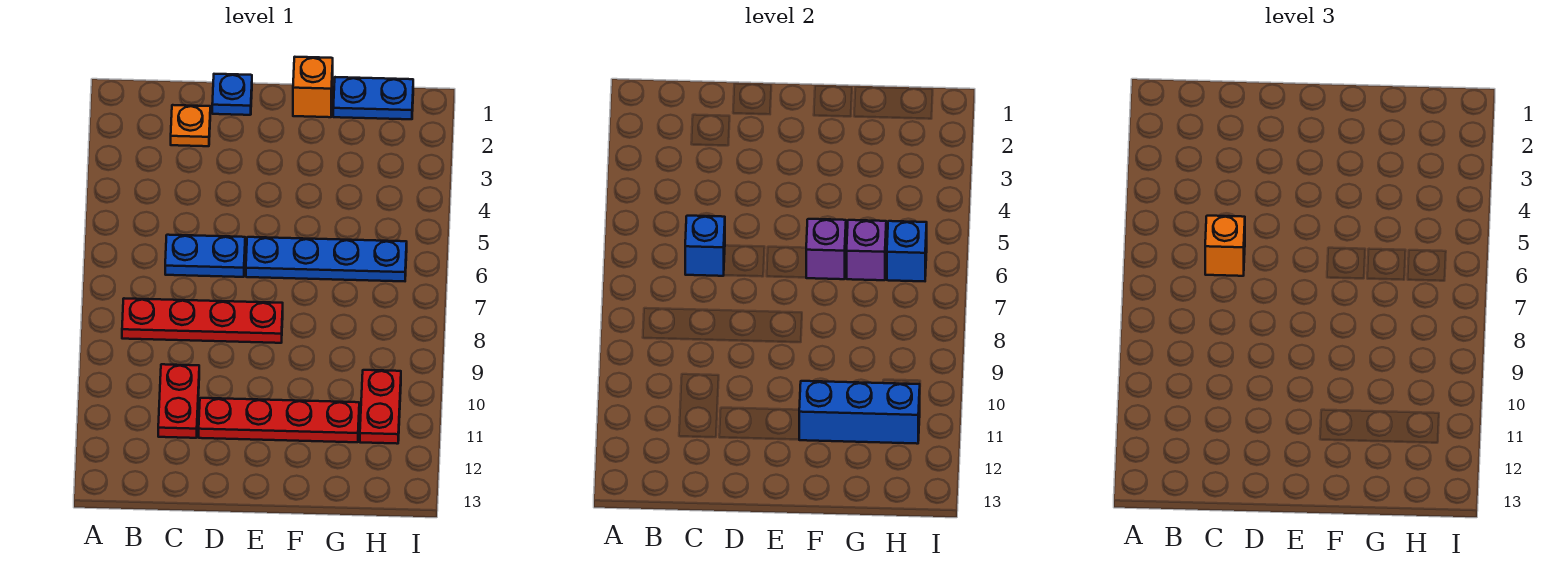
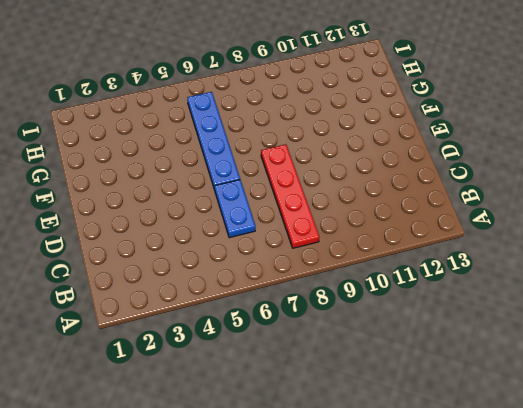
none -> orange plate C2 level 1
none -> red plate C10:C11 level 1
none -> blue plate D1 level 1

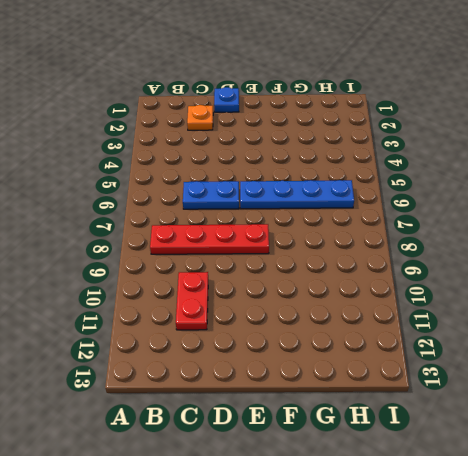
none -> red plate D11:G11 level 1
none -> orange brick F1 level 1
none -> blue plate G1:H1 level 1

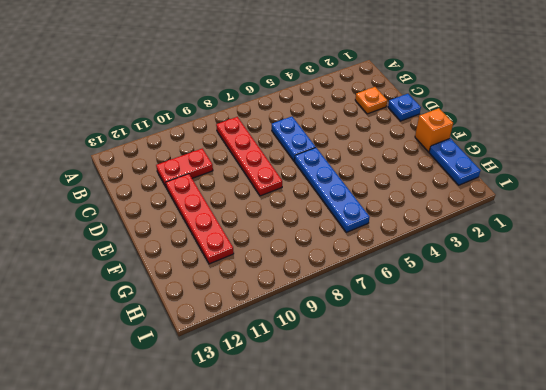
none -> red plate H10:H11 level 1
none -> blue brick C6 level 2
none -> purple brick F6 level 2

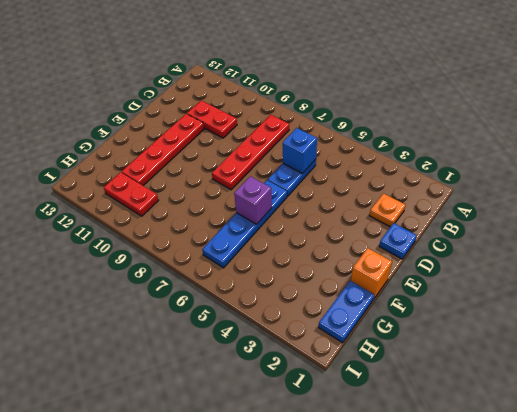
none -> blue brick F11:H11 level 2
none -> purple brick G6 level 2
none -> blue brick H6 level 2

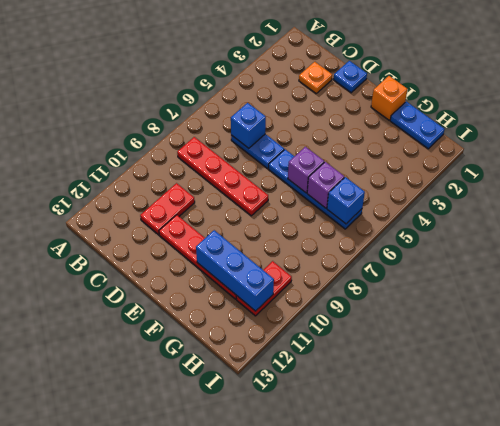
none -> orange brick C6 level 3

